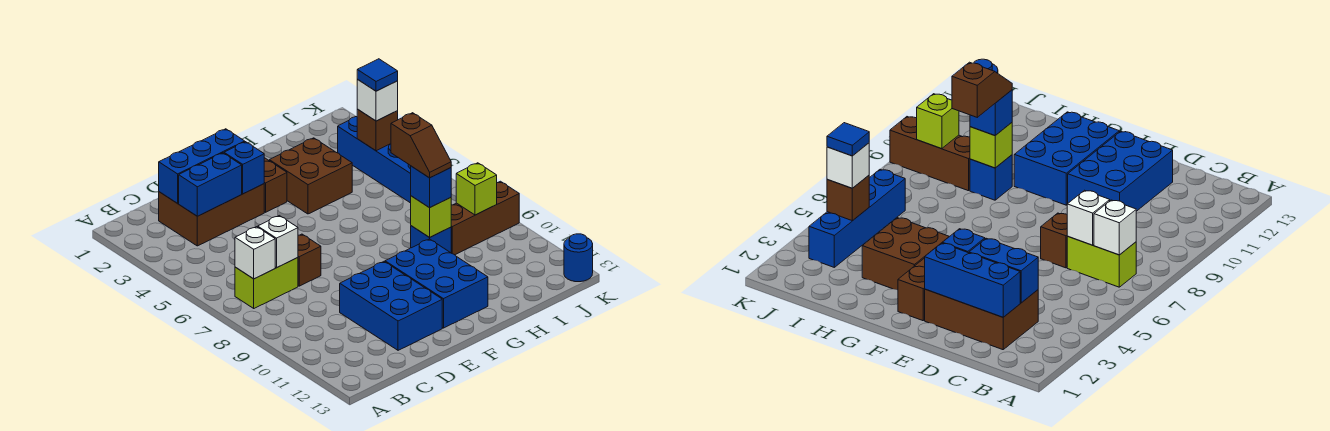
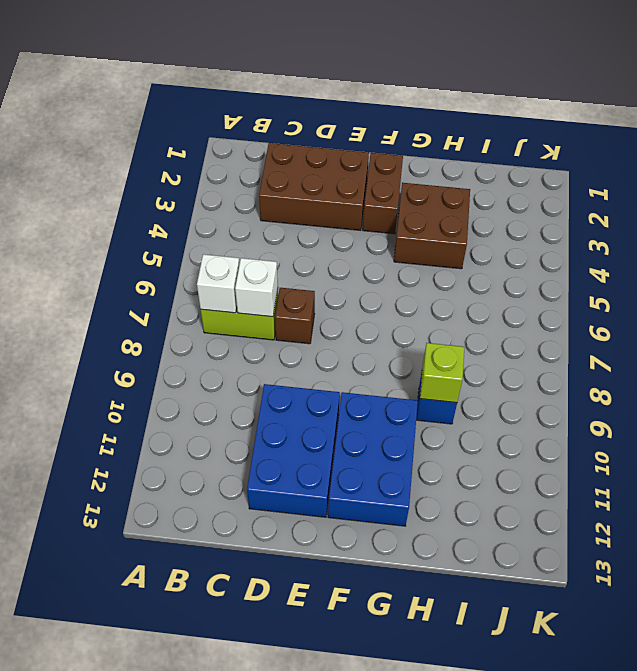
none -> brown brick I9:K9 level 1
none -> blue brick J3:J6 level 1
none -> blue round brick K13 level 1

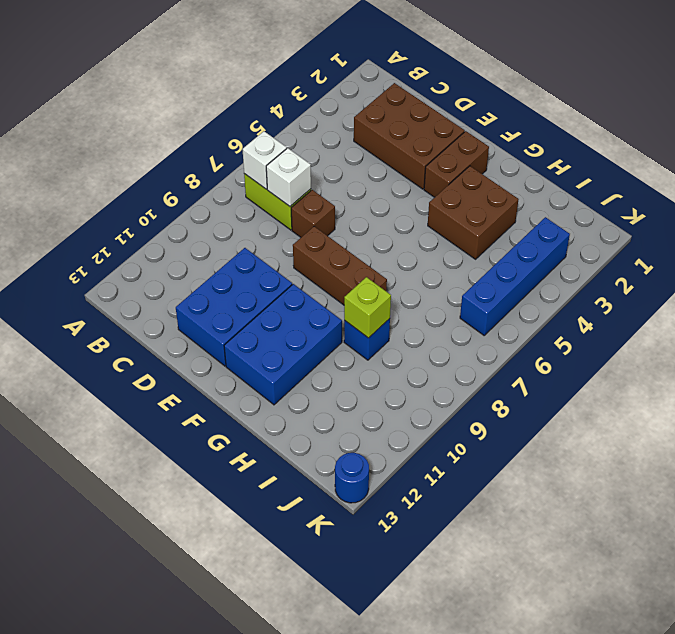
brown brick E8:G8 level 1 -> brown brick I9:K9 level 1
none -> blue brick C2:E2 level 2
none -> blue brick C3:D3 level 2
none -> blue brick E3 level 2

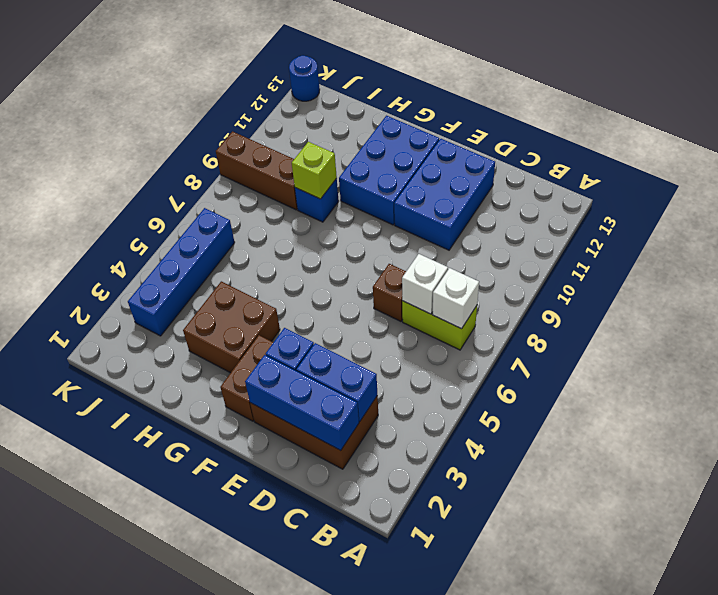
none -> brown brick J4 level 2
none -> lime brick J9 level 2
none -> blue brick H9 level 3

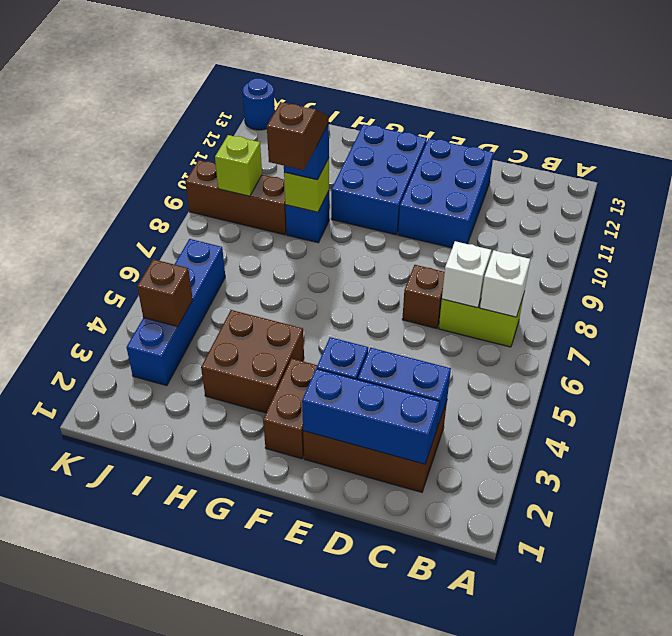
none -> white brick J4 level 3
none -> blue tile J4 level 4

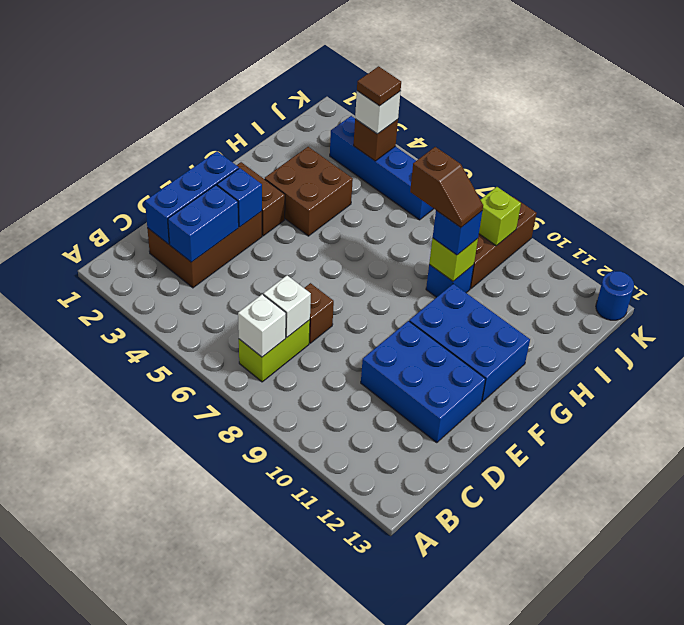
brown tile J4 level 4 -> blue tile J4 level 4

